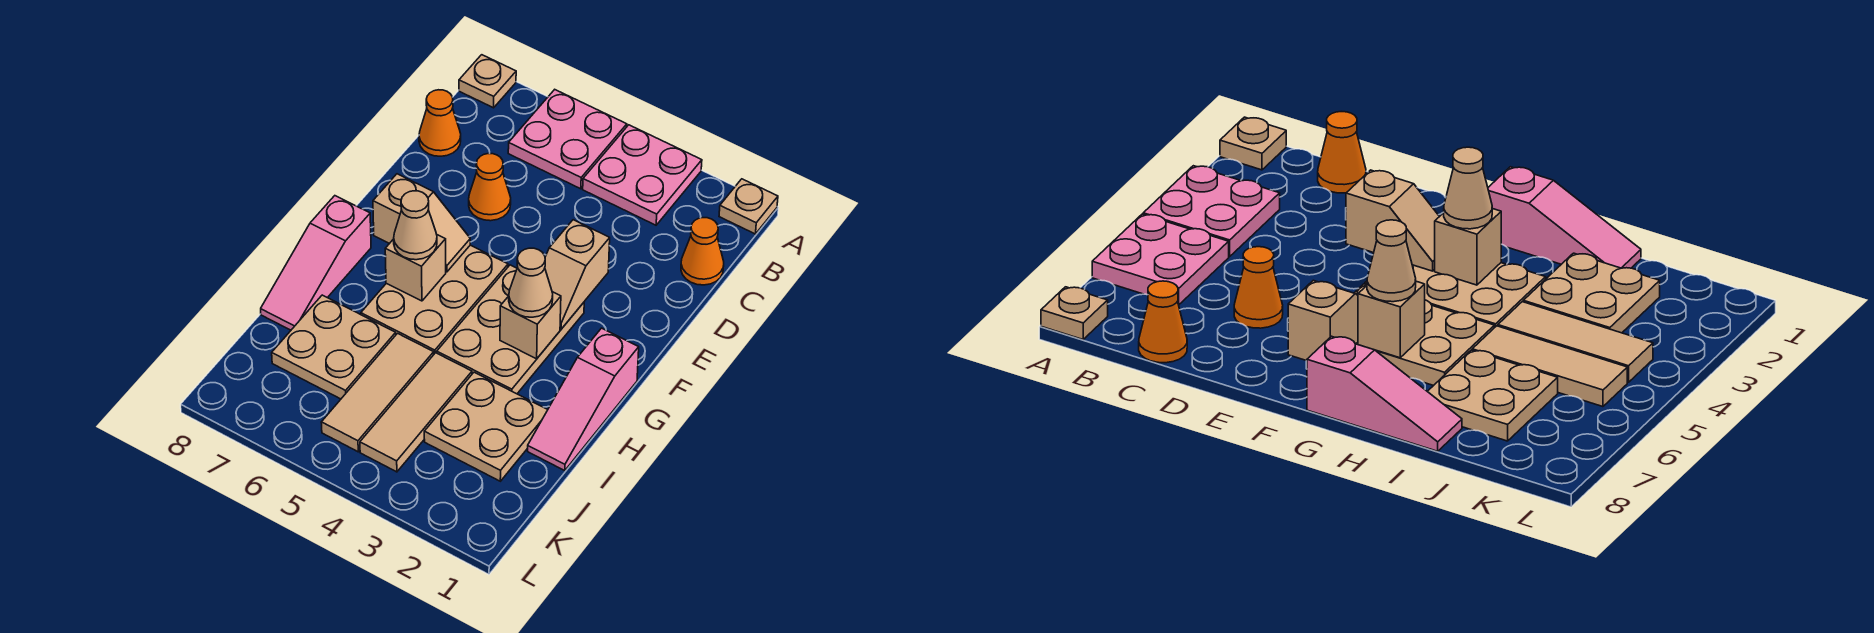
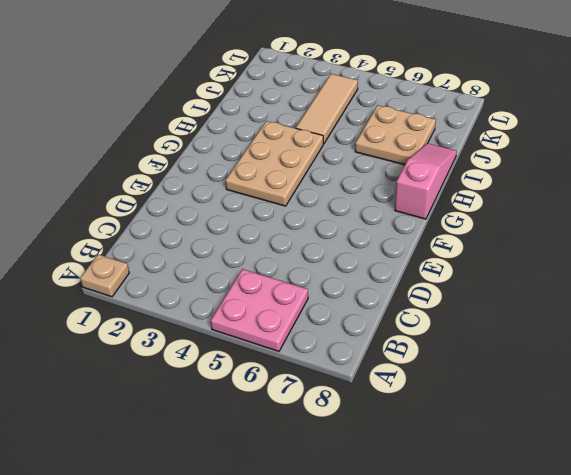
none -> pink plate A3:B4 level 1
none -> tan plate A8 level 1
none -> orange cone C1 level 1

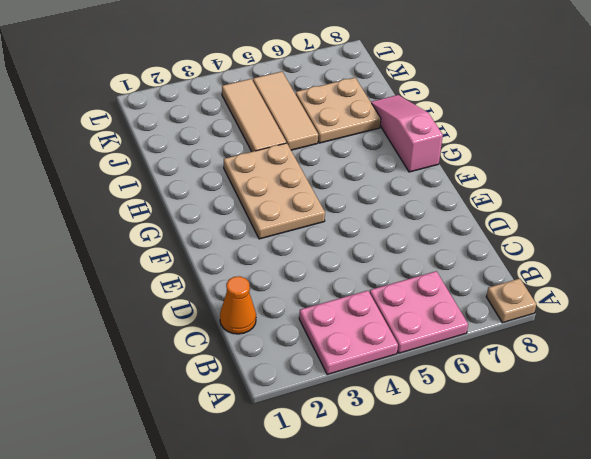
none -> tan plate A1 level 1
none -> orange cone C8 level 1
none -> orange cone D6 level 1

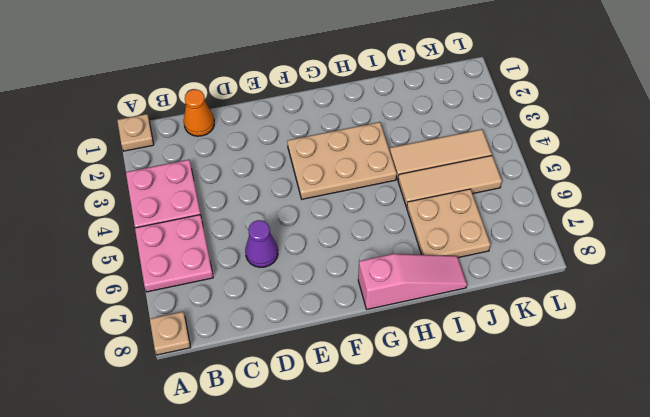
purple cone D6 level 1 -> orange cone D6 level 1
none -> orange cone C8 level 1
none -> tan plate F5:H6 level 1
none -> pink slope G1:I1 level 1 top G

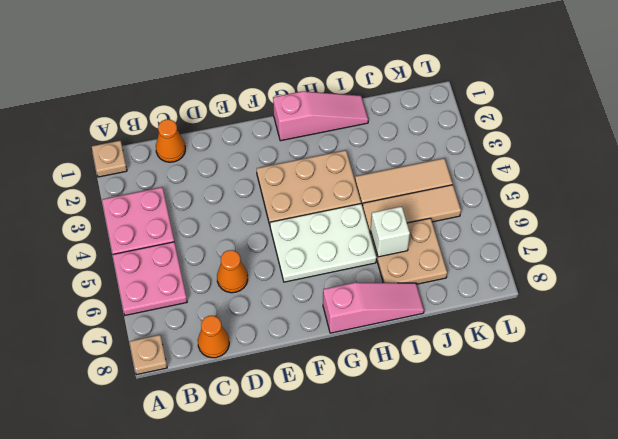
white plate F5:H6 level 1 -> tan plate F5:H6 level 1
white brick I6 level 2 -> none
none -> tan plate I2:J3 level 1
none -> tan slope E3:F3 level 2 top E
none -> tan slope F6:F7 level 2 top 7

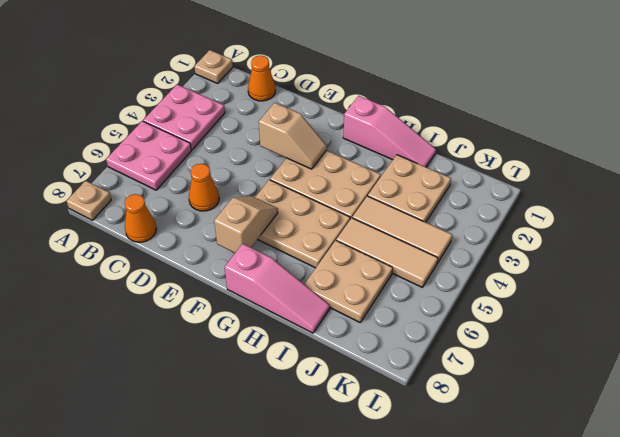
none -> tan brick G3 level 2
none -> tan brick G6 level 2
none -> tan cone G3 level 3

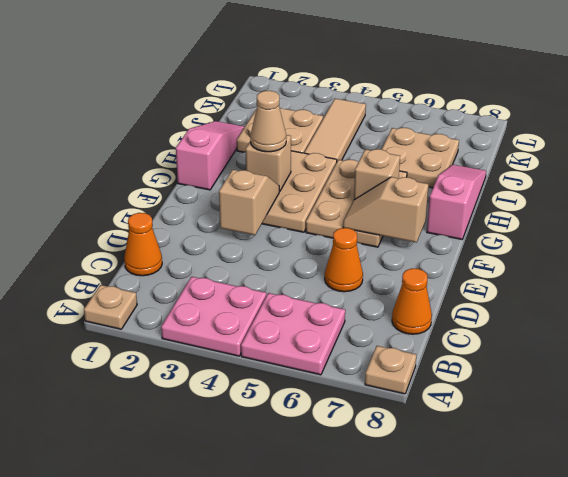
none -> tan tile I5:K5 level 1
none -> tan cone G6 level 3

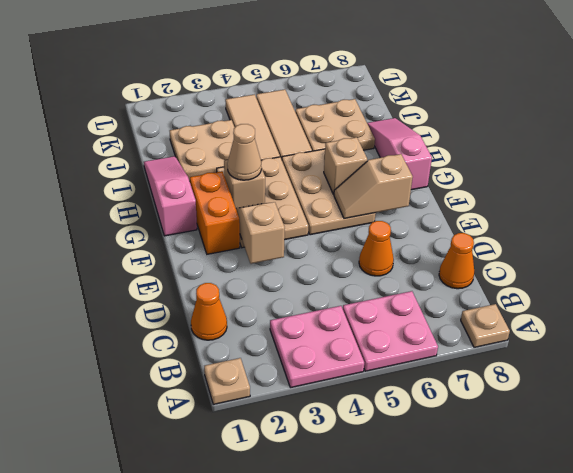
orange brick F2:G2 level 1 -> none
none -> tan cone G6 level 3

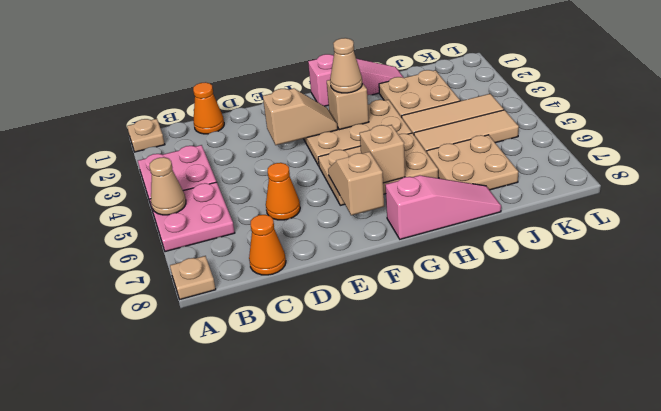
tan cone A5 level 2 -> tan cone G6 level 3

